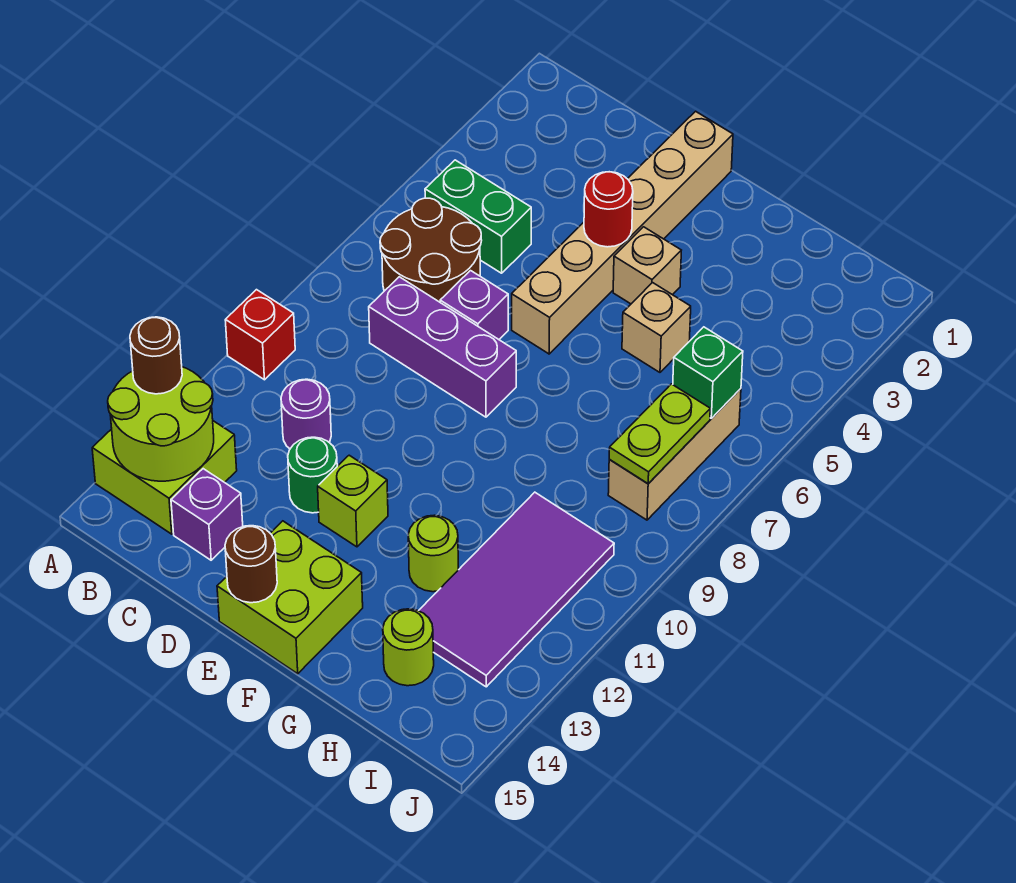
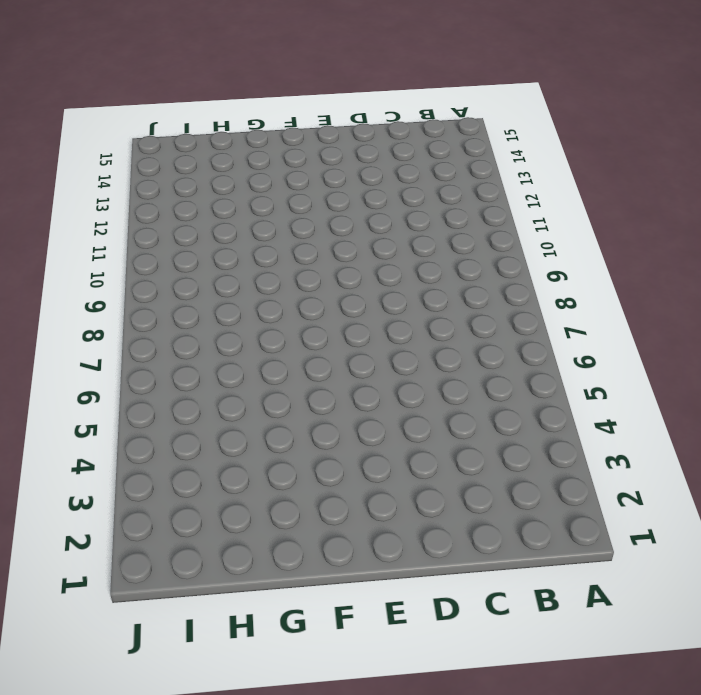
none -> red brick A10 level 1
none -> lime brick A13:B14 level 1
none -> green brick B5:C5 level 1

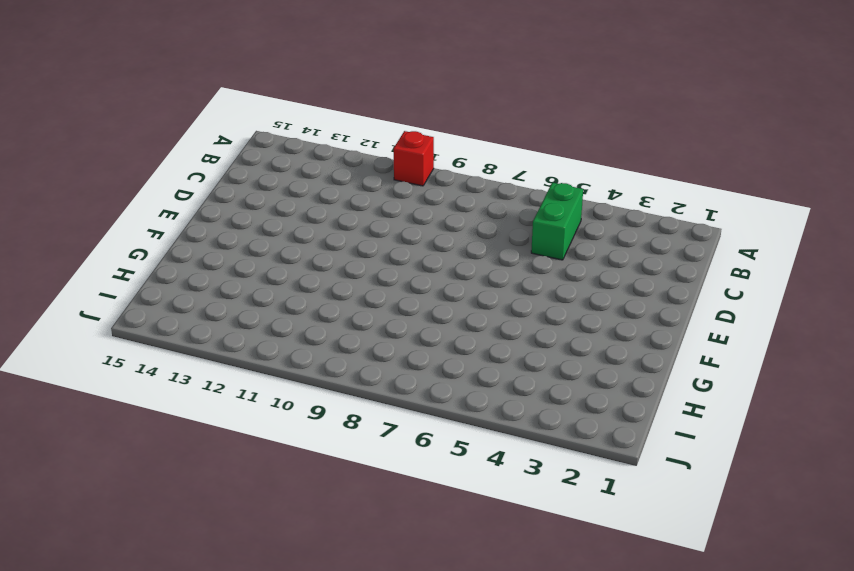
none -> lime brick A13:B14 level 1
none -> brown round brick B6:C7 level 1
none -> purple brick C8:E8 level 1

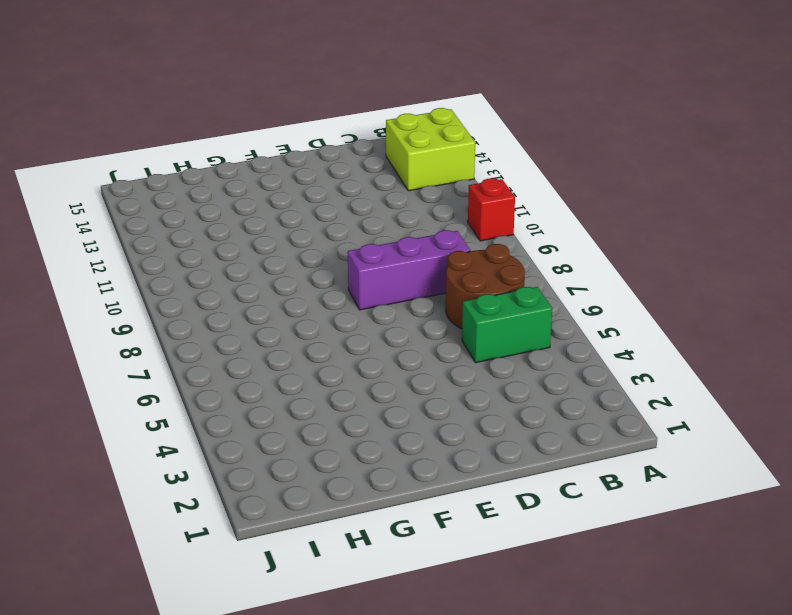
none -> purple round brick C11 level 1
none -> purple brick C14 level 1
none -> purple brick D7 level 1

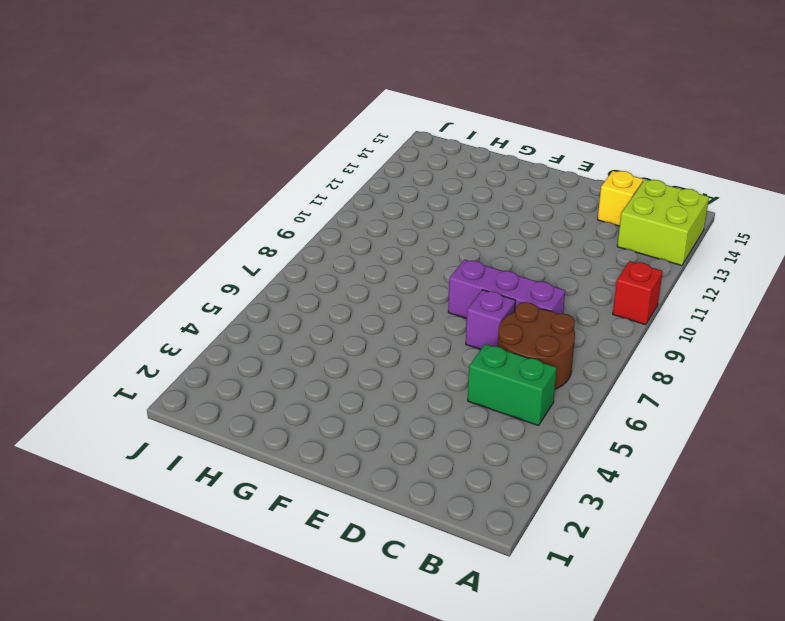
yellow brick C14 level 1 -> purple brick C14 level 1
none -> purple round brick C11 level 1
none -> green round brick D12 level 1
none -> tan brick E1:E6 level 1

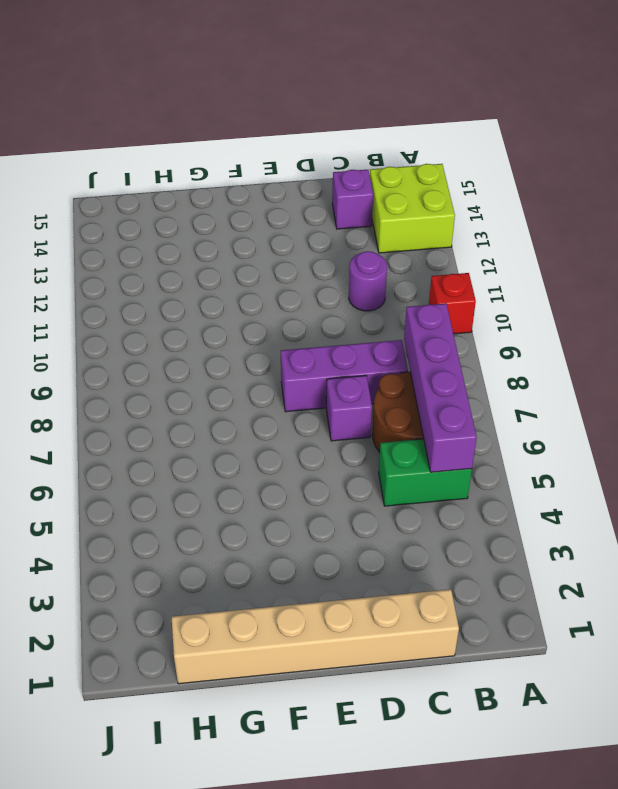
purple brick B5:B8 level 2 -> none
tan brick C1:H1 level 1 -> tan brick E1:E6 level 1
none -> green round brick D12 level 1
none -> lime brick E12 level 1
none -> lime brick E14:F15 level 1

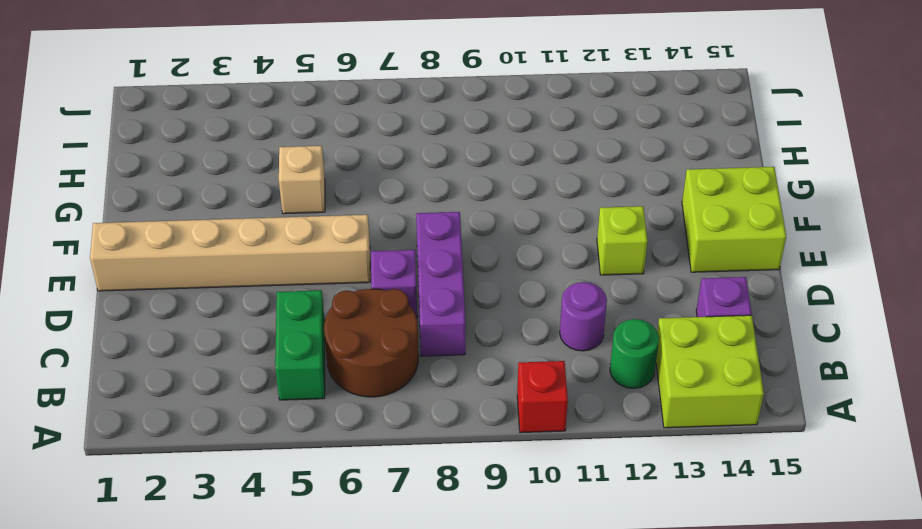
green round brick B12 level 1 -> green round brick D12 level 1
none -> tan brick F4 level 1
none -> lime round brick G12 level 1
none -> purple tile H10:I13 level 1

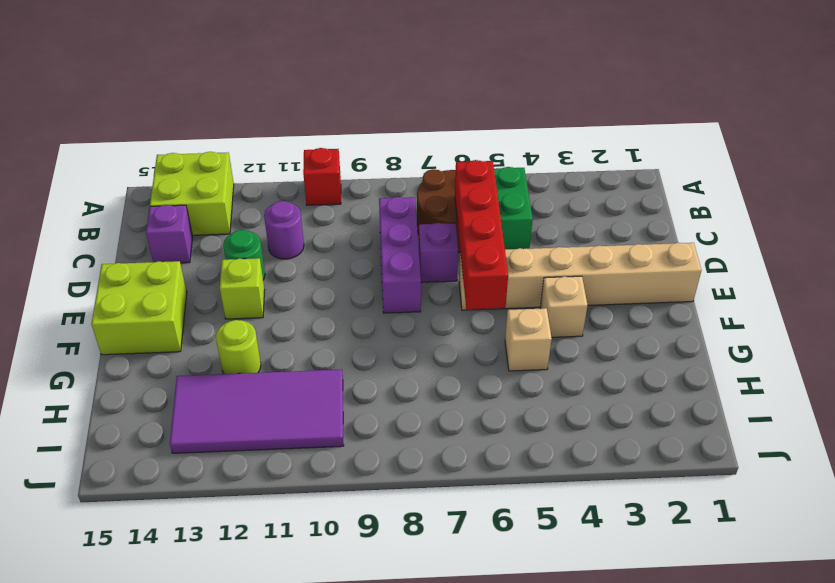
red brick C6:F6 level 2 -> none
none -> lime round brick H14 level 1
none -> tan brick I6:I8 level 1
none -> lime round brick A13:B14 level 2

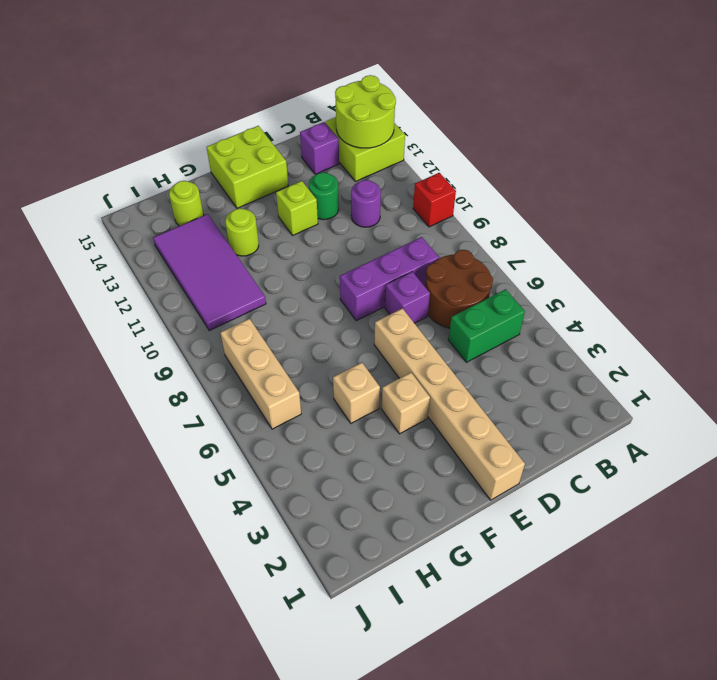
none -> red round brick E4 level 2
none -> brown round brick E15 level 2
none -> green brick I6 level 2

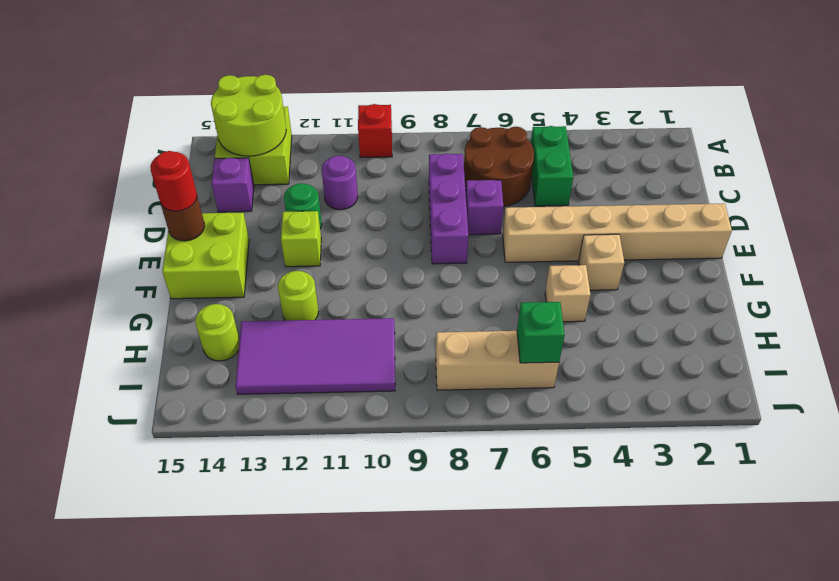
red round brick E15 level 3 -> red round brick E4 level 2
none -> lime plate I7:I8 level 2
none -> brown round brick A13 level 3

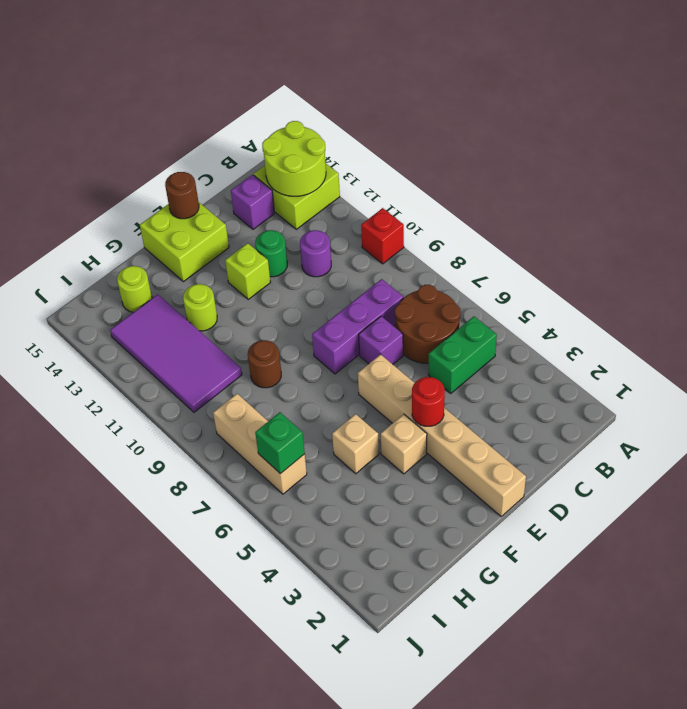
brown round brick G9 level 1 -> brown round brick A13 level 3
none -> lime plate I7:I8 level 2

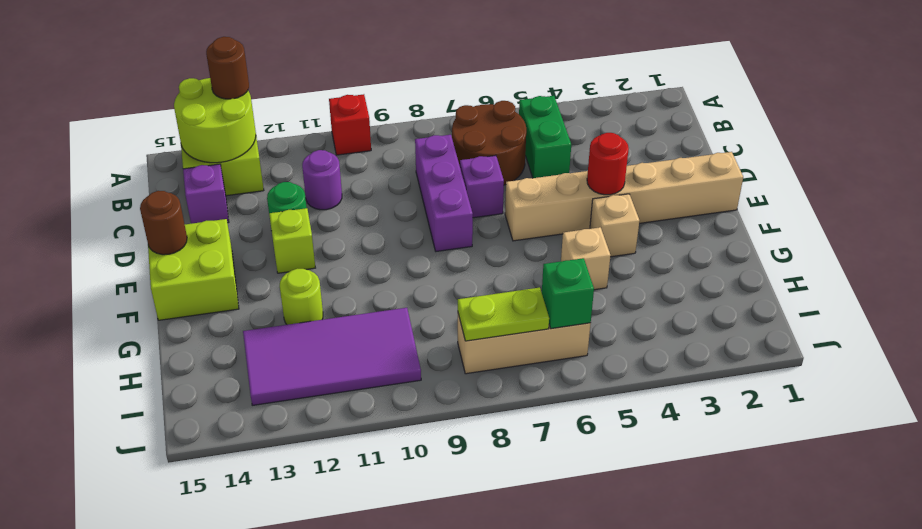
none -> lime round brick H14 level 1

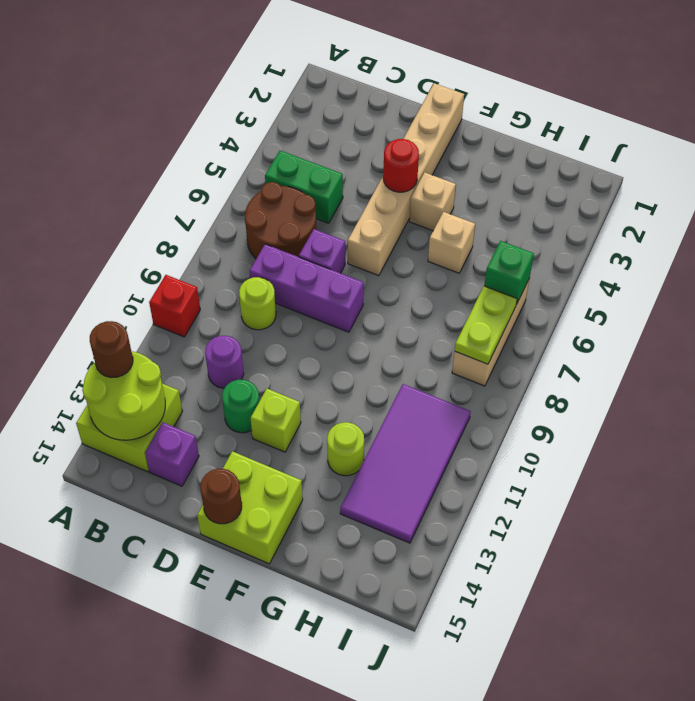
lime round brick C9 level 1 -> lime round brick H14 level 1

